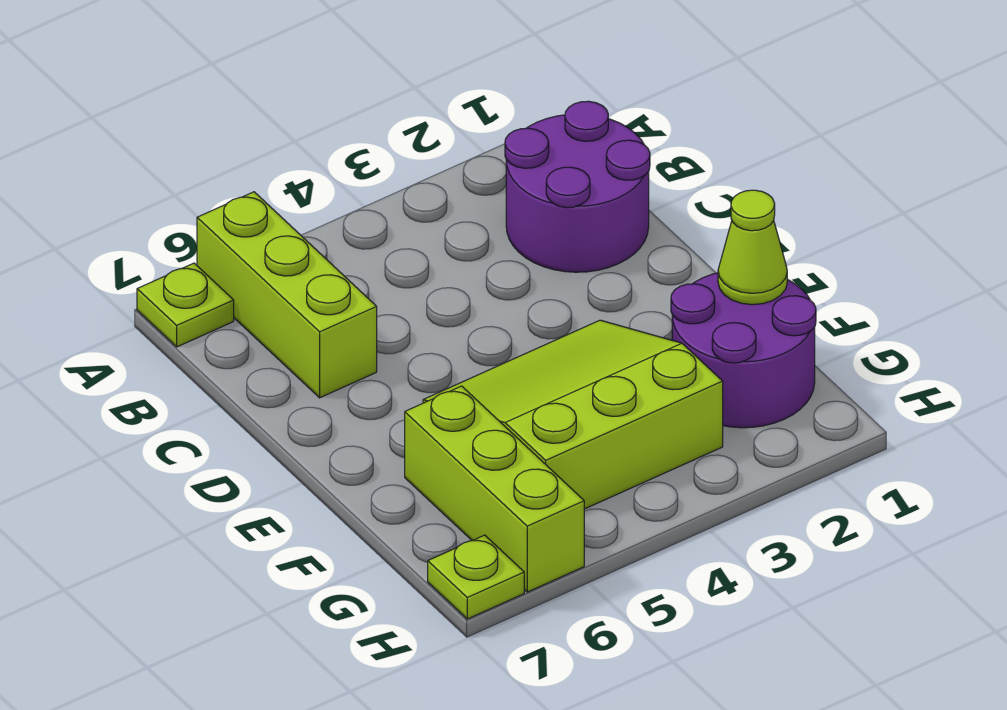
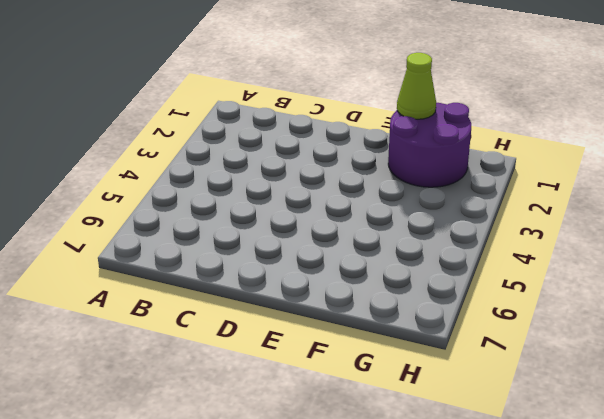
none -> lime brick A6:C6 level 1
none -> lime plate A7 level 1

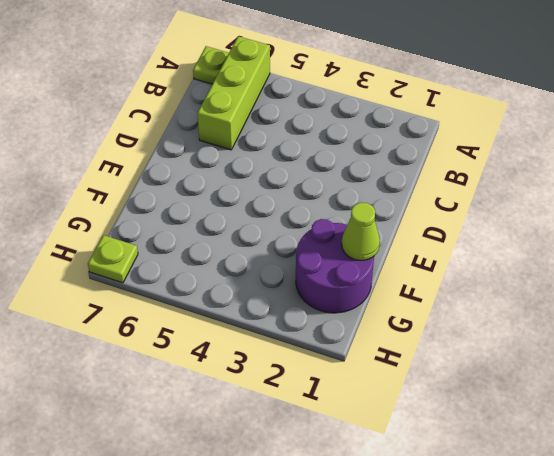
none -> purple round brick B1:C2 level 1
none -> lime slope E3:G5 level 1 top G

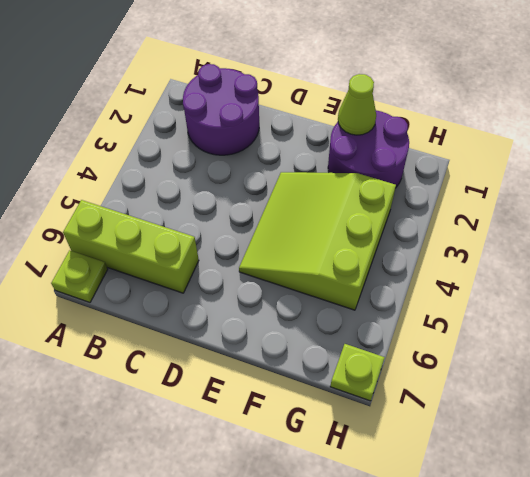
none -> lime brick F6:H6 level 1

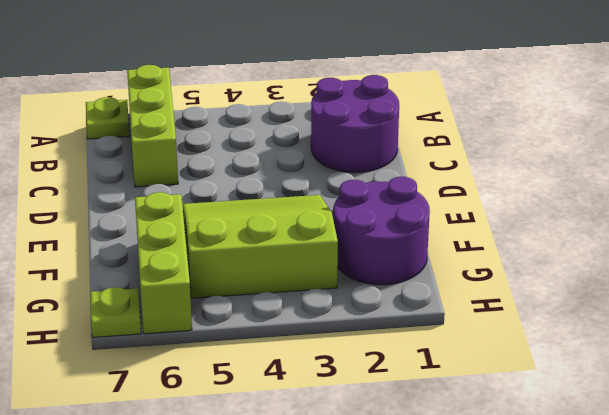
none -> lime cone F1 level 2

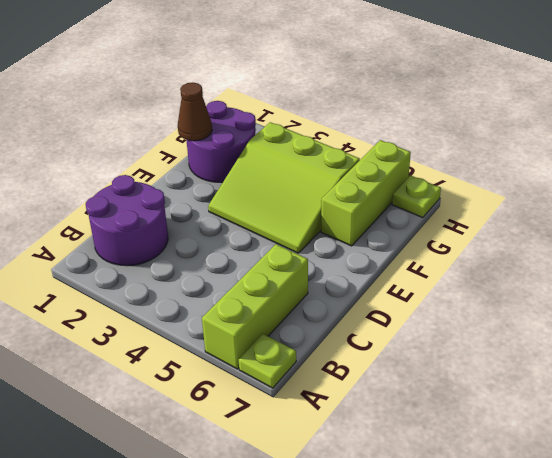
brown cone F1 level 2 -> lime cone F1 level 2

